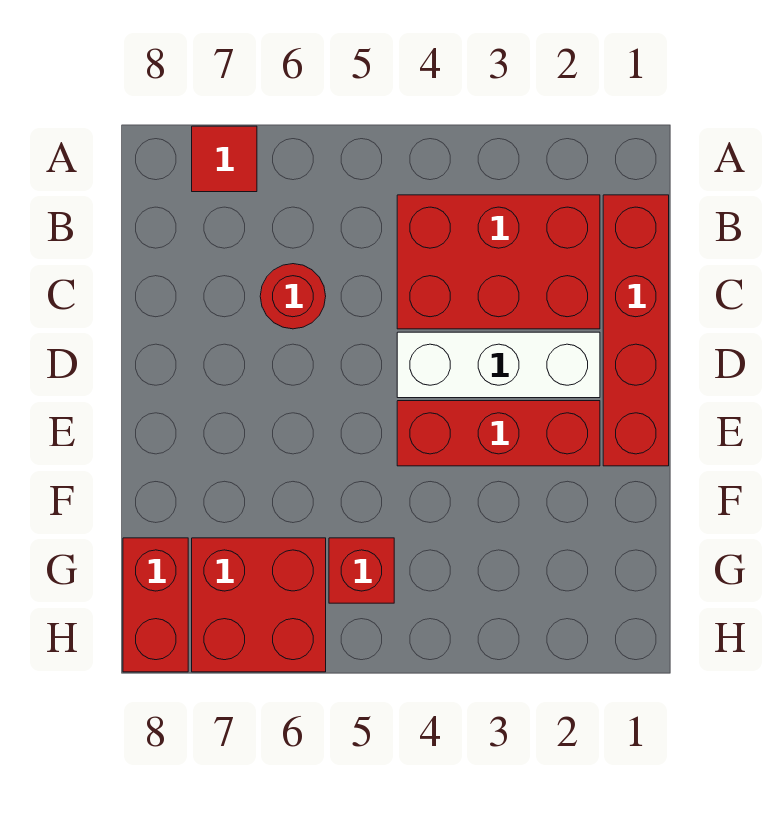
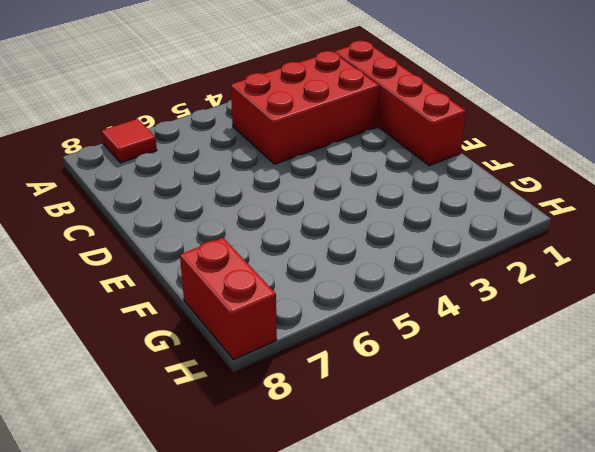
none -> red round brick C6 level 1
none -> white brick D2:D4 level 1

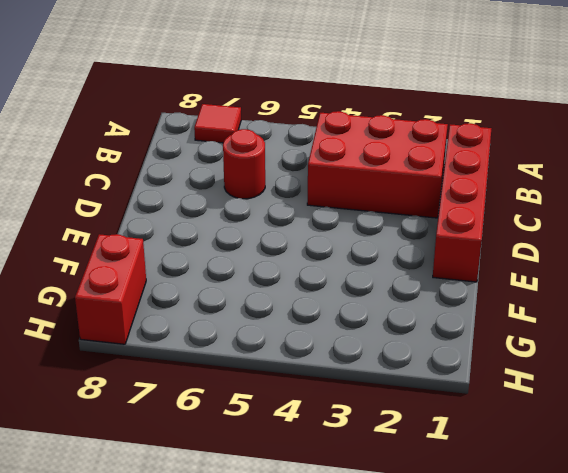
none -> white brick D2:D4 level 1
none -> red brick E2:E4 level 1

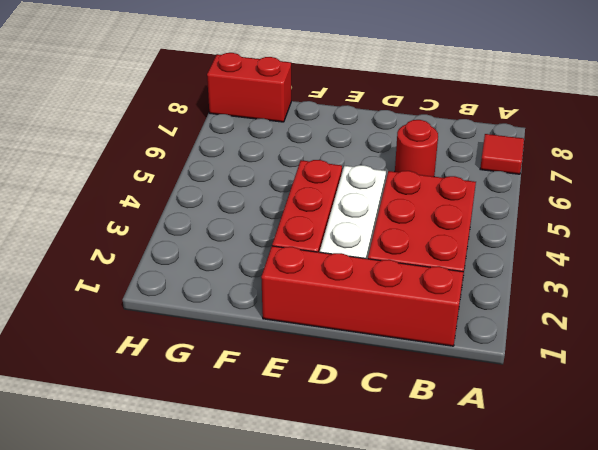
none -> red brick G5 level 1
none -> red brick G6:H7 level 1

